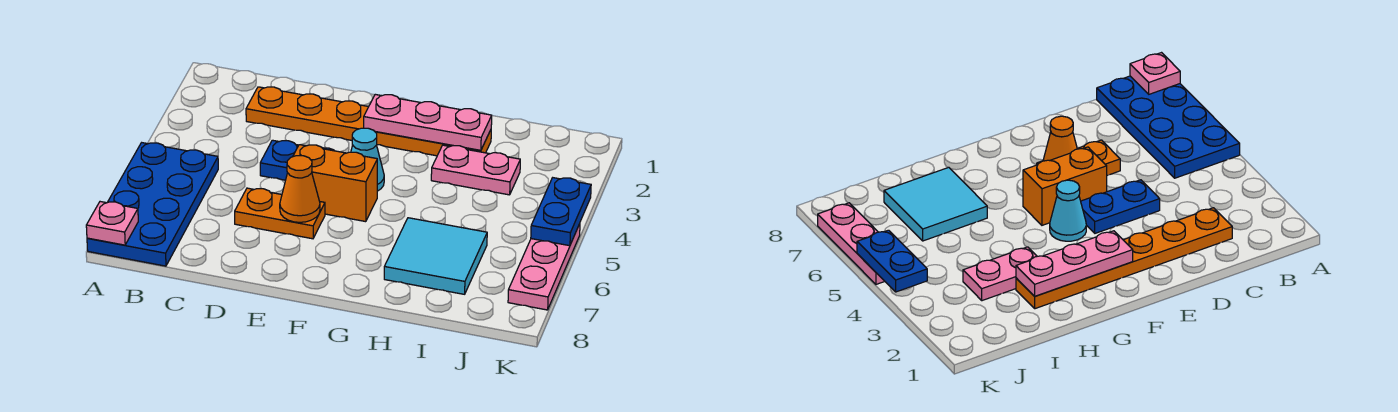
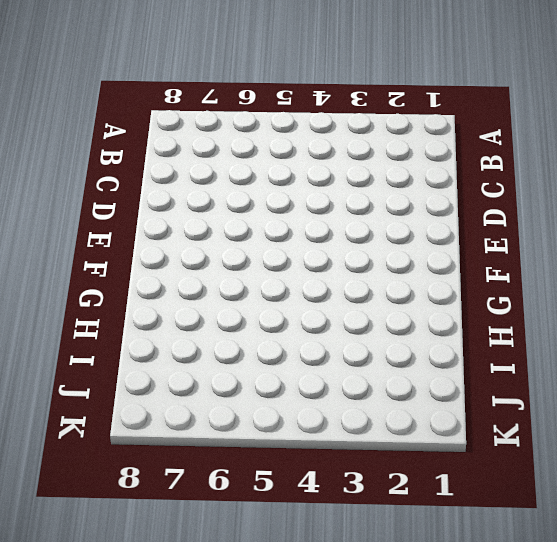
none -> blue plate A5:B8 level 1
none -> orange plate C2:H2 level 1
none -> blue plate D4:E4 level 1

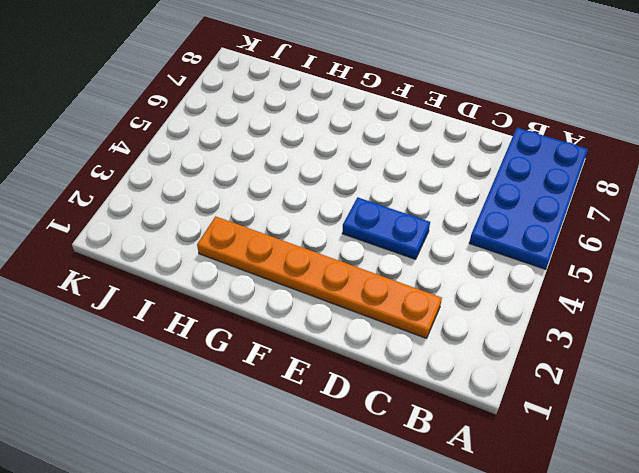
none -> orange plate D6:E6 level 1
none -> orange brick E5:F5 level 1
none -> cyan cone F4 level 1

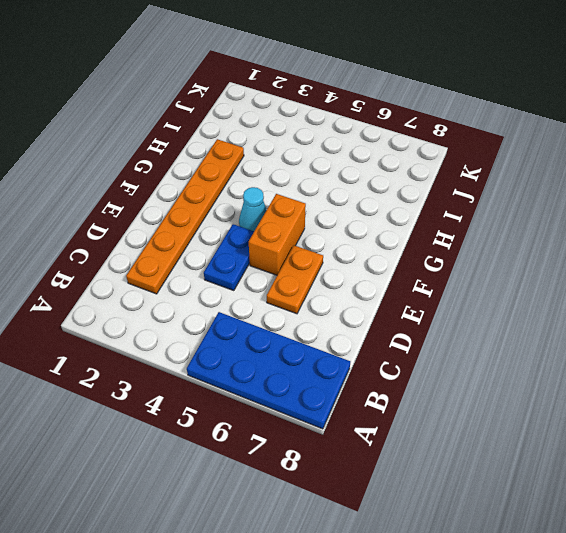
none -> pink plate H3:I3 level 1
none -> cyan tile H6:I7 level 1
none -> pink plate K5:K7 level 1

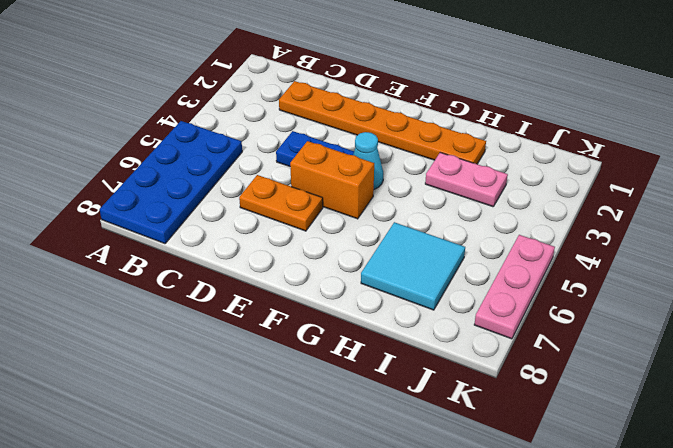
none -> pink plate A8 level 2
none -> orange cone E6 level 2
none -> pink plate F2:H2 level 2

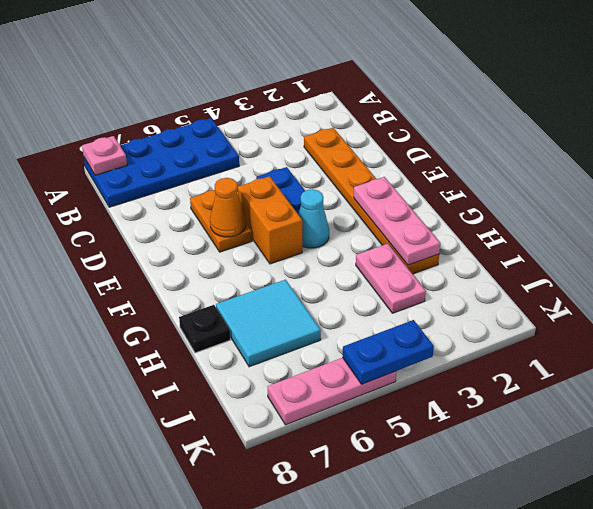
black plate H8 level 1 -> none

